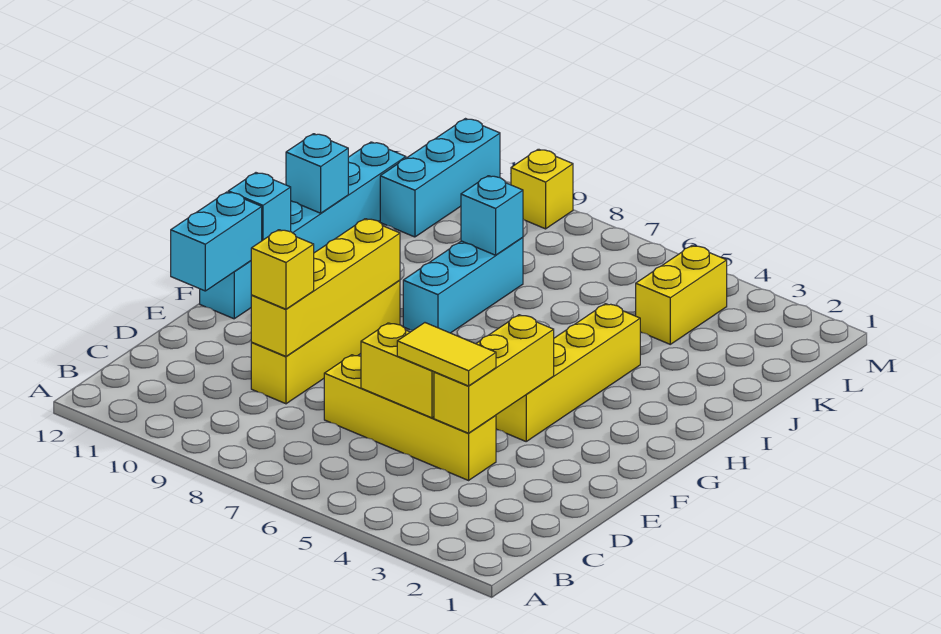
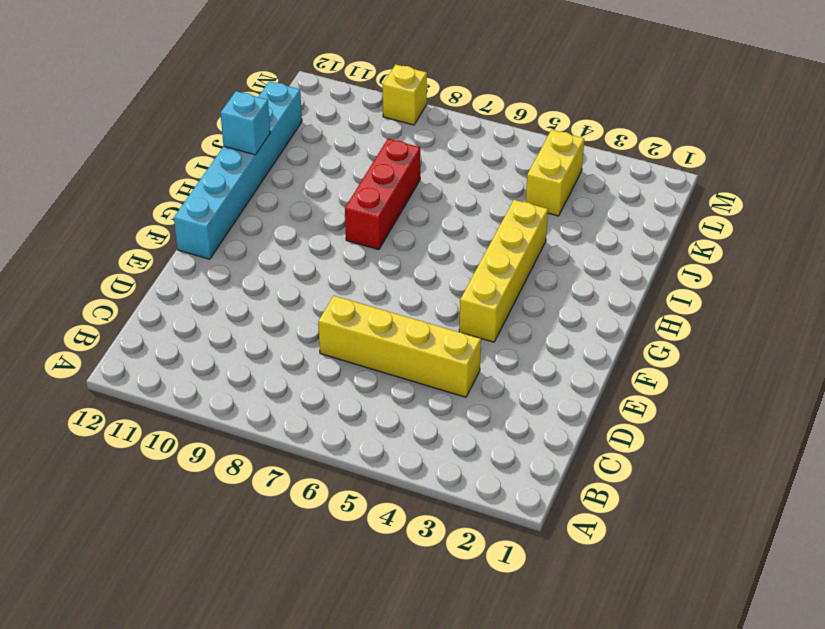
red brick H8:J8 level 1 -> cyan brick H8:J8 level 1
none -> yellow brick D9:G9 level 1
none -> cyan brick K11:M11 level 1
none -> yellow brick D4:F4 level 2

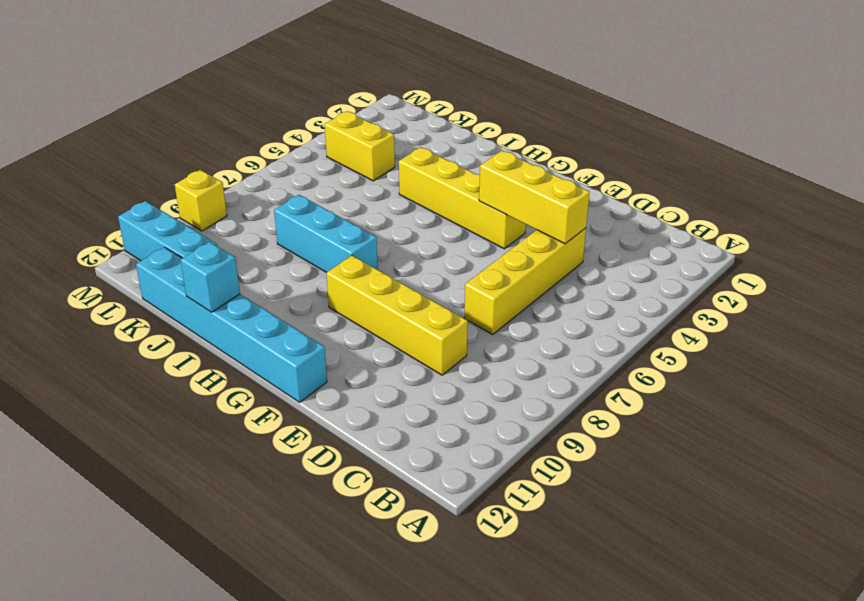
none -> yellow brick D5:D6 level 2
none -> yellow brick D9:G9 level 2
none -> cyan brick E12:F12 level 2

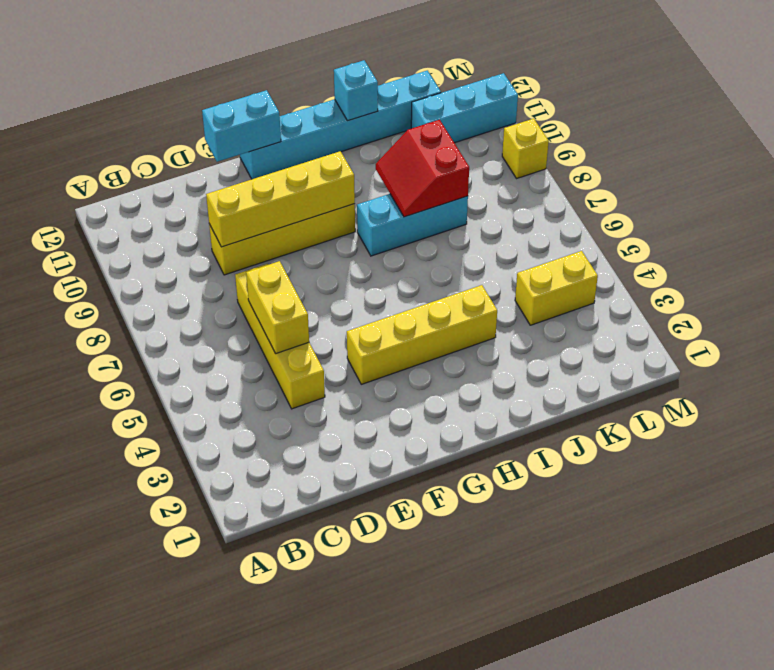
red slope I8:J9 level 2 top J -> cyan brick J8 level 2
none -> yellow brick D4:F4 level 2
none -> cyan brick G12 level 2
none -> yellow tile D4:D5 level 3

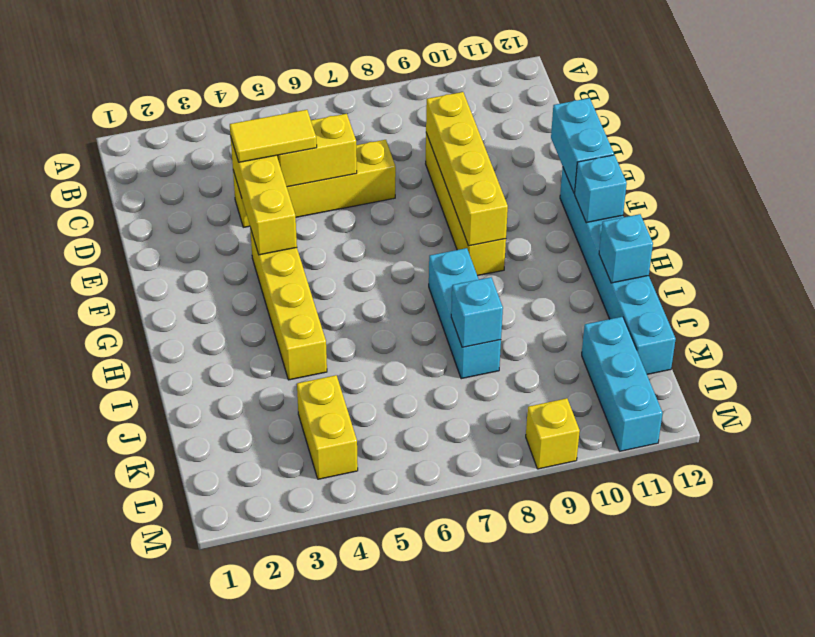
none -> yellow brick D9 level 3

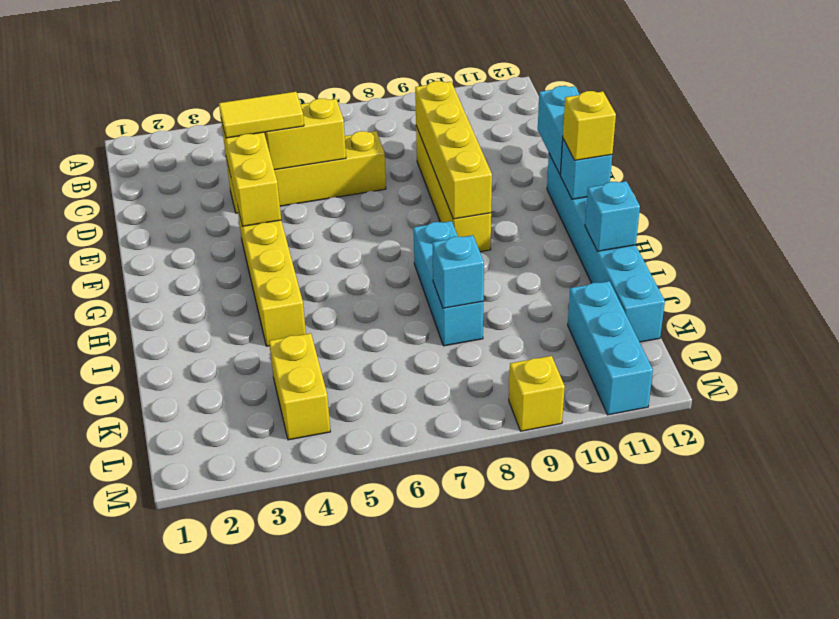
yellow brick G12 level 3 -> yellow brick D9 level 3

